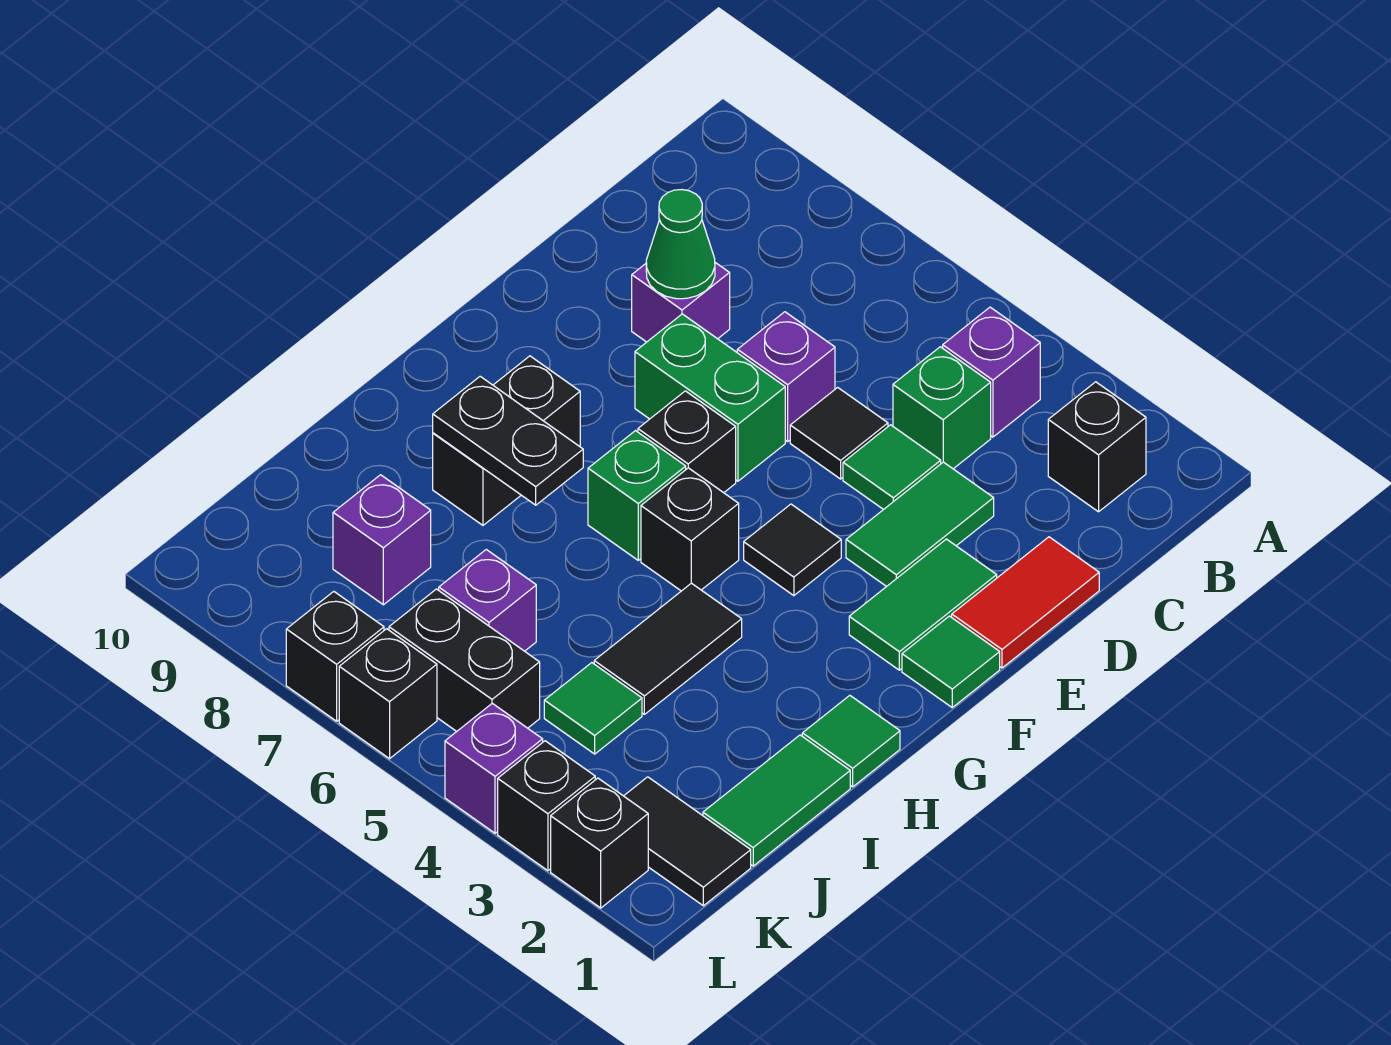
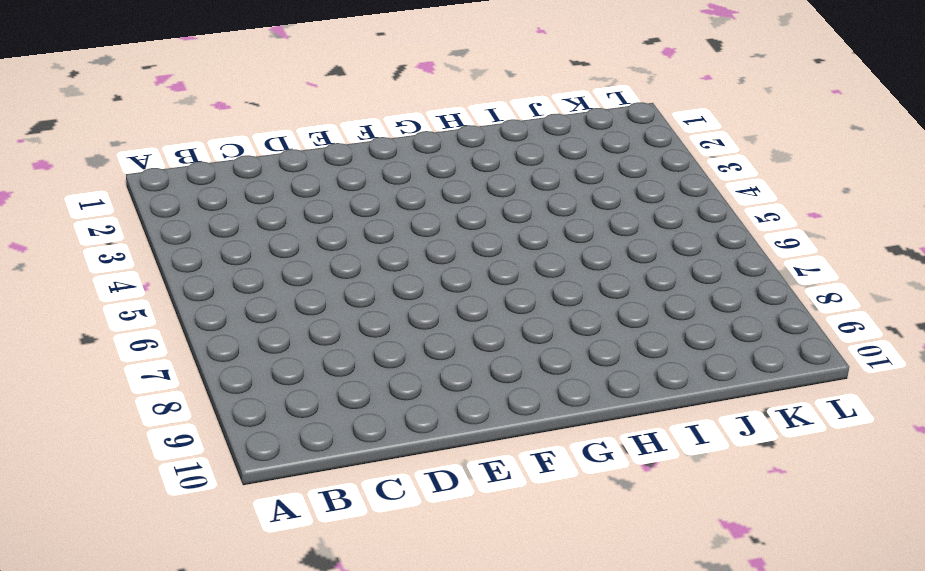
none -> black brick B2 level 1
none -> purple brick B4 level 1
none -> green brick C4 level 1
none -> red tile D1:E1 level 1

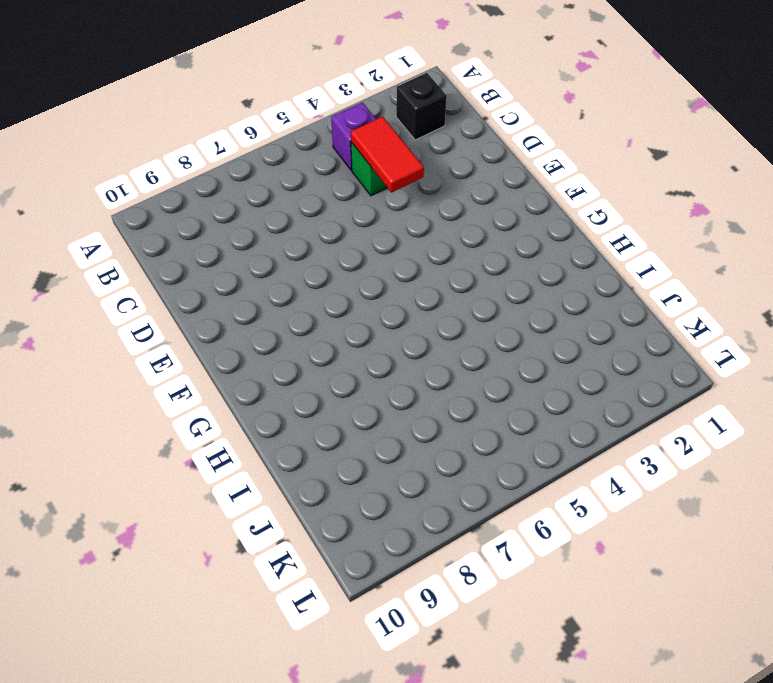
red tile C4:D4 level 2 -> red tile D1:E1 level 1
none -> green tile D3:E3 level 1
none -> green tile D4 level 1
none -> black tile D5 level 1
none -> purple brick D6 level 1

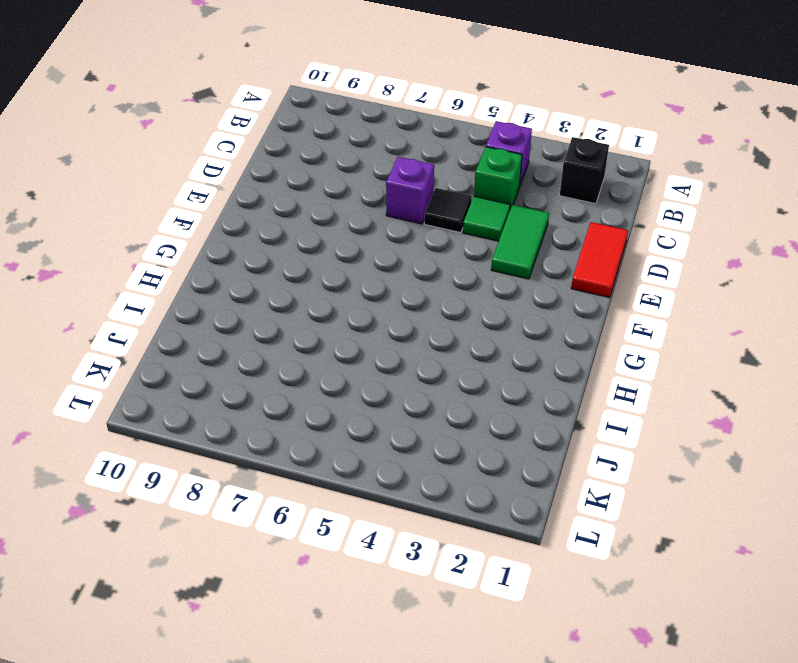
none -> purple brick D8 level 1
none -> green tile E2:F2 level 1
none -> green brick E6:E7 level 1
none -> green tile F1 level 1

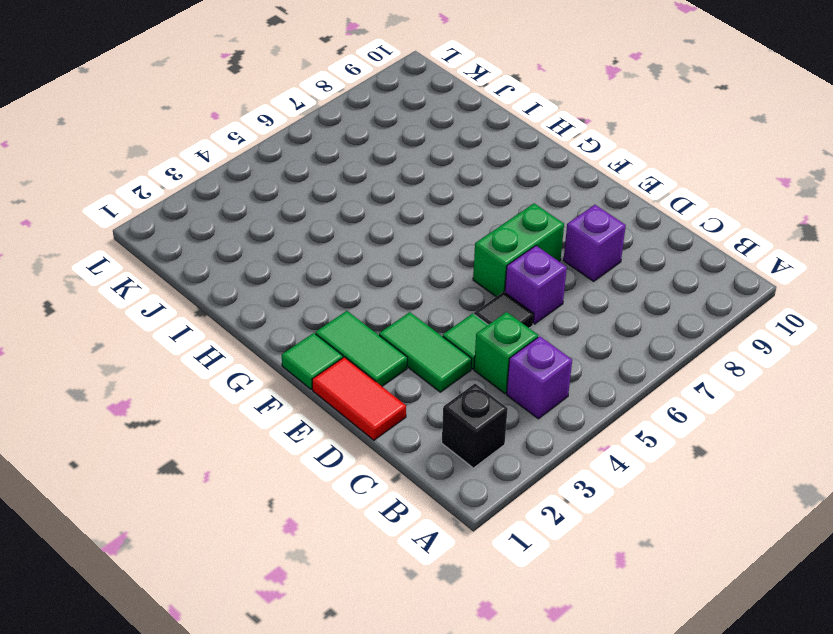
none -> black tile F4 level 1
none -> black brick F6 level 1
none -> black brick G5 level 1
none -> green brick G6 level 1

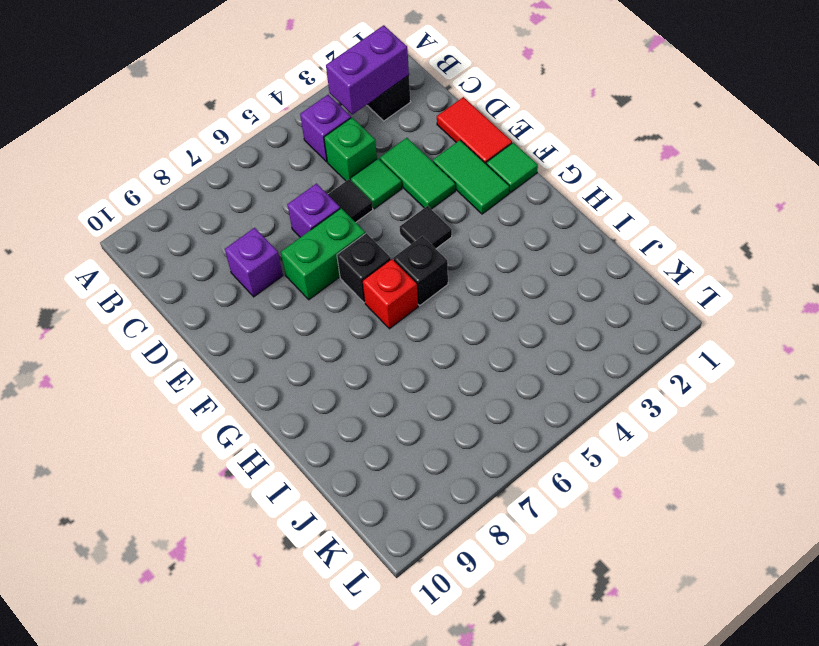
purple brick B2:B3 level 2 -> none
red brick G6 level 1 -> green brick G6 level 1
none -> black brick G8:H8 level 1
none -> green tile H1 level 1
none -> black tile H4:I4 level 1
none -> green tile I1:J1 level 1

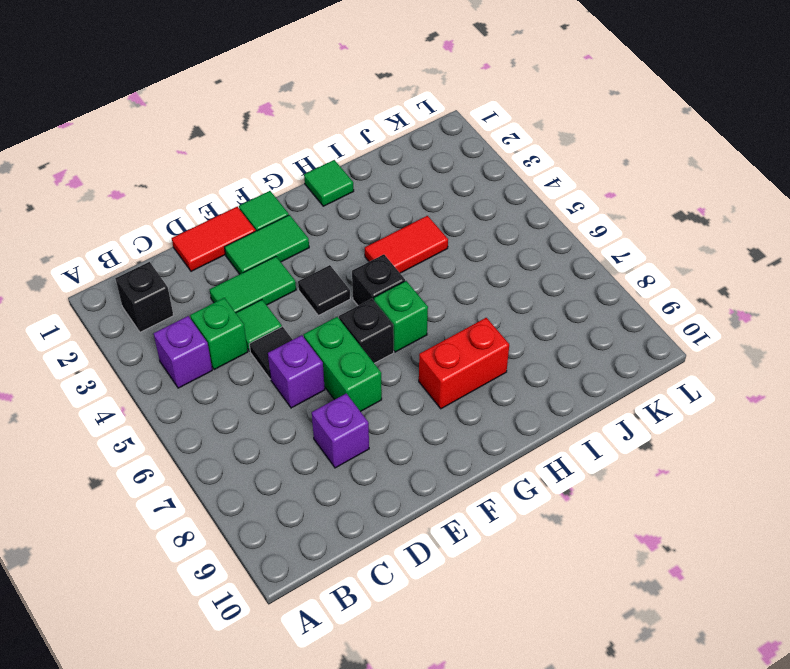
red brick G8:H8 level 1 -> black brick G8:H8 level 1
red tile H4:I4 level 1 -> black tile H4:I4 level 1
none -> green tile I1:J1 level 1
none -> green tile J4 level 1
none -> purple brick J6 level 1
none -> purple brick J8 level 1

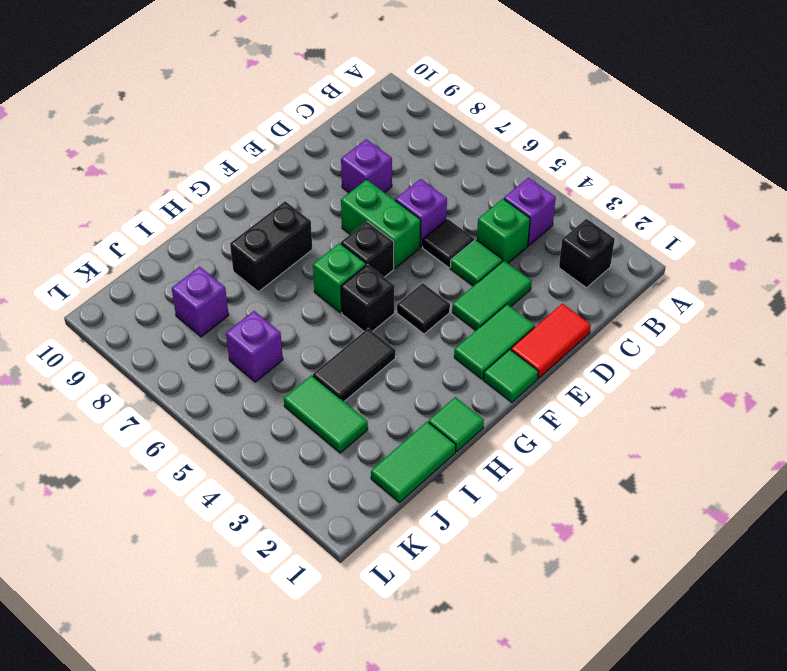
green tile J3:J4 level 1 -> green tile J4 level 1
none -> black tile K1:K2 level 1
none -> black brick K5:K6 level 1
none -> black brick L2 level 1
none -> black brick L3 level 1

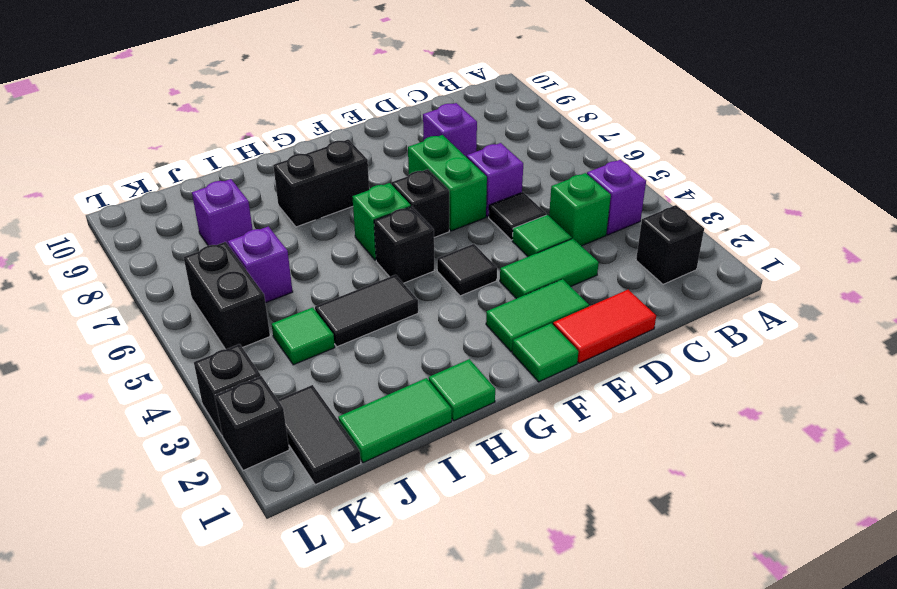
none -> purple brick L4 level 1
none -> black brick L6 level 1
none -> black brick L7 level 1
none -> green cone D8 level 2

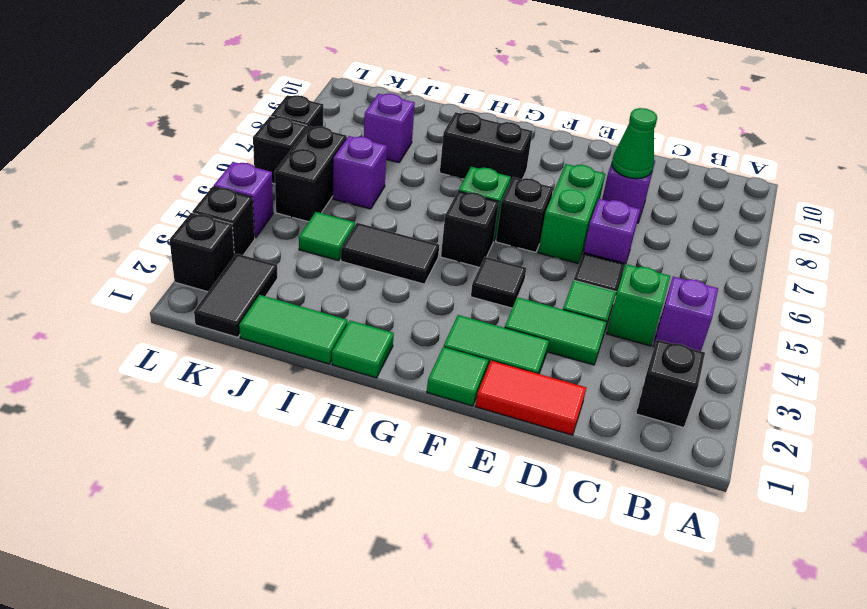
none -> black plate H7:H8 level 2

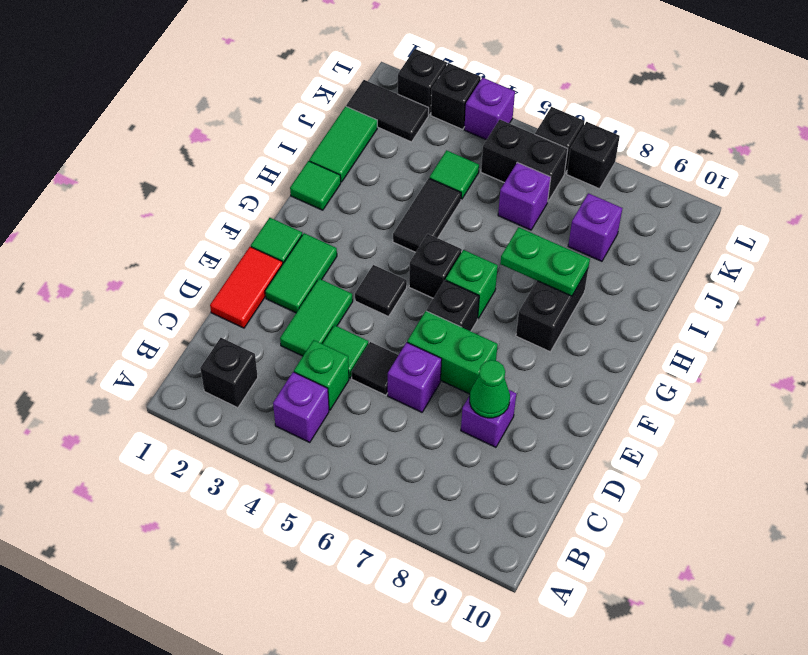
green plate H7:H8 level 2 -> black plate H7:H8 level 2

